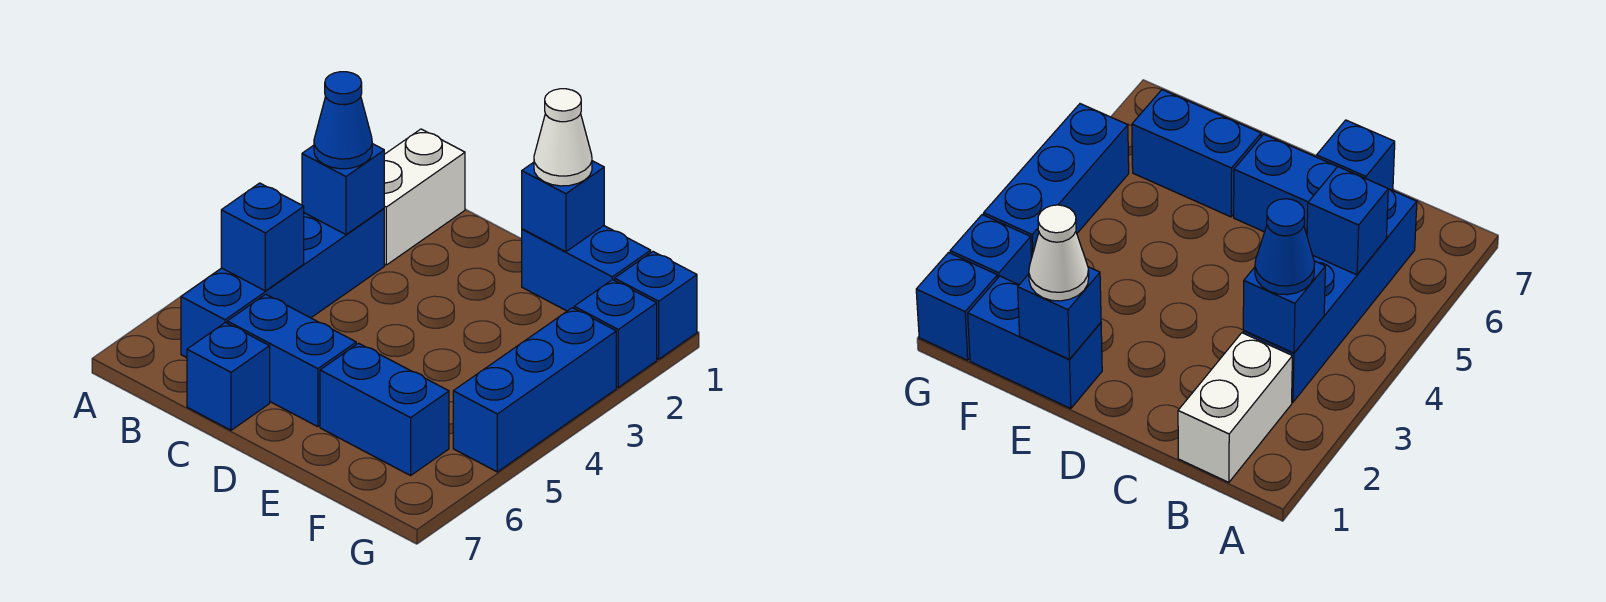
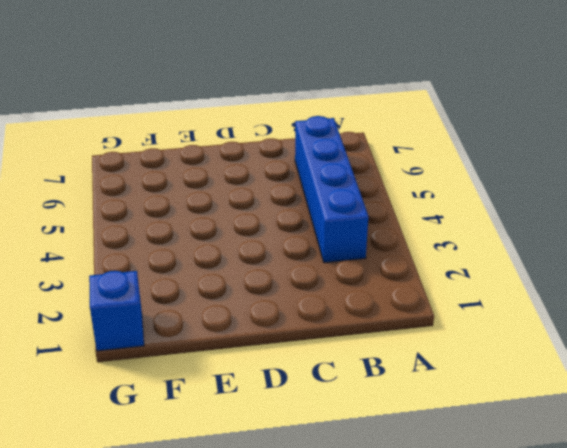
none -> white brick B1:B2 level 1
none -> blue brick C6:D6 level 1
none -> blue brick C7 level 1

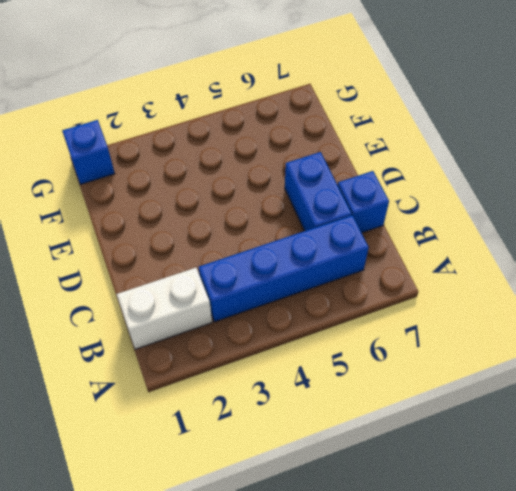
none -> blue brick E1:F1 level 1
none -> blue brick E6:F6 level 1
none -> blue brick G2 level 1

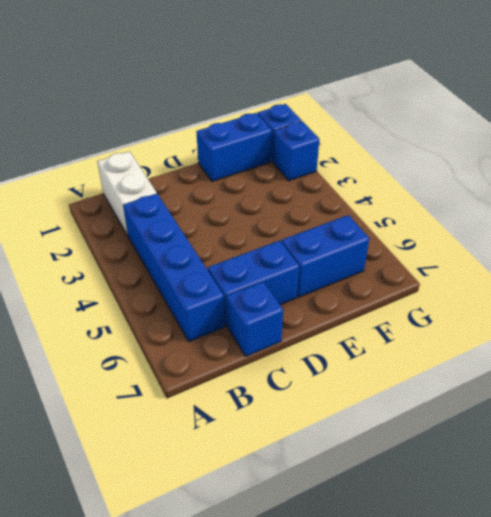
none -> blue brick G3:G5 level 1
none -> blue brick B3 level 2
none -> blue brick B5 level 2

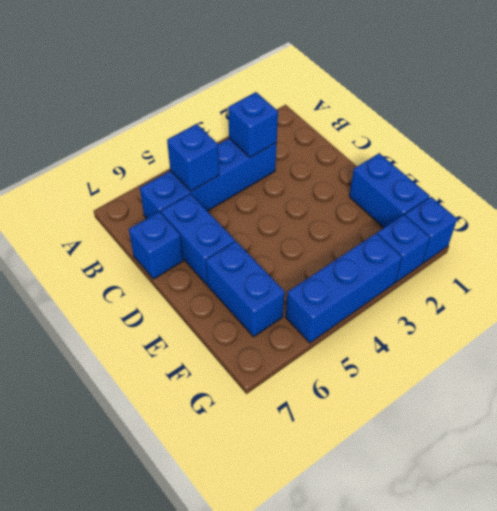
none -> white brick B1:B2 level 1
none -> blue brick E1 level 2
none -> blue cone B3 level 3

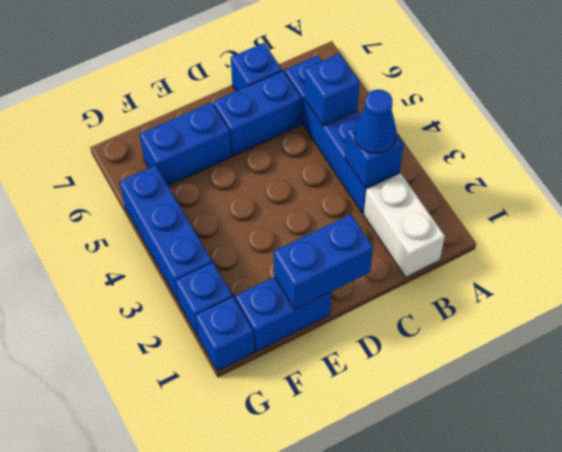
blue brick D1:E1 level 2 -> blue brick E1 level 2
none -> white cone E1 level 3

